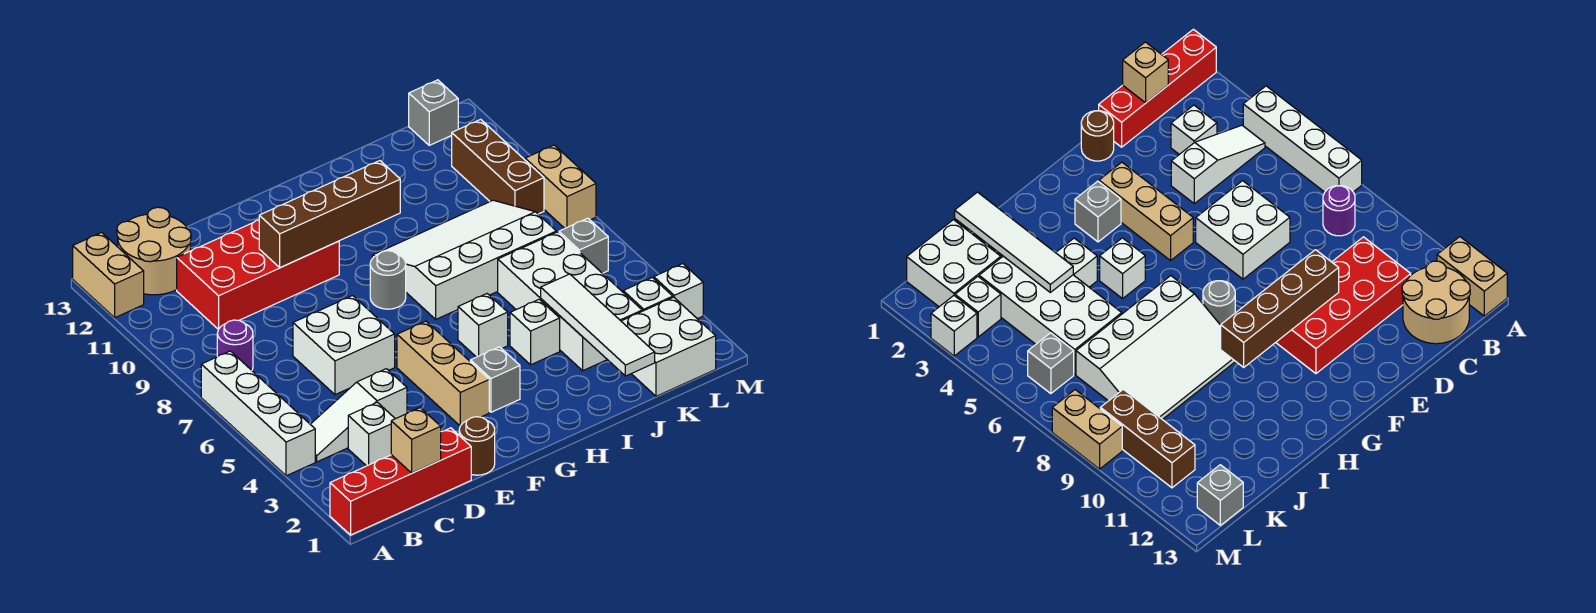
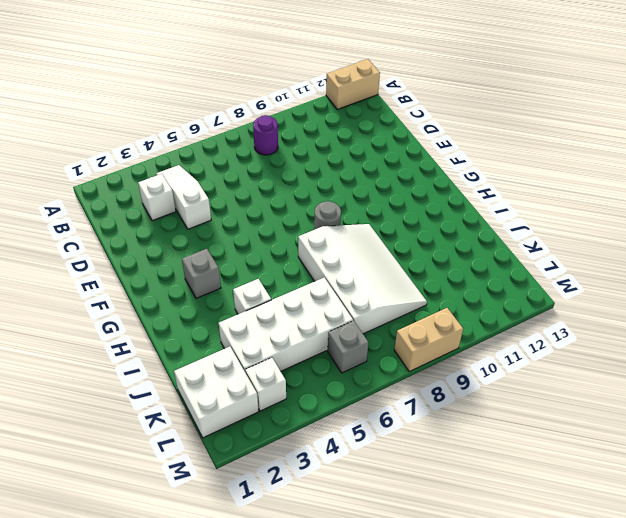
none -> red brick A1:D1 level 1
none -> white brick A4:A7 level 1
none -> tan round brick B12:C13 level 1

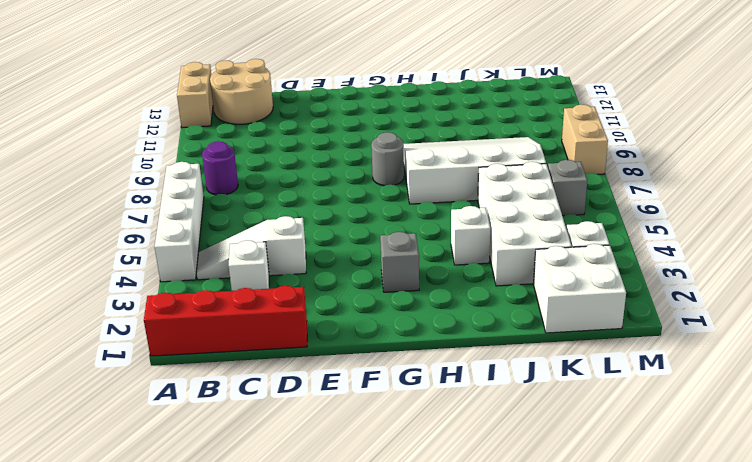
none -> red brick C10:F11 level 1
none -> white brick D6:E7 level 1
none -> brown round brick E1 level 1

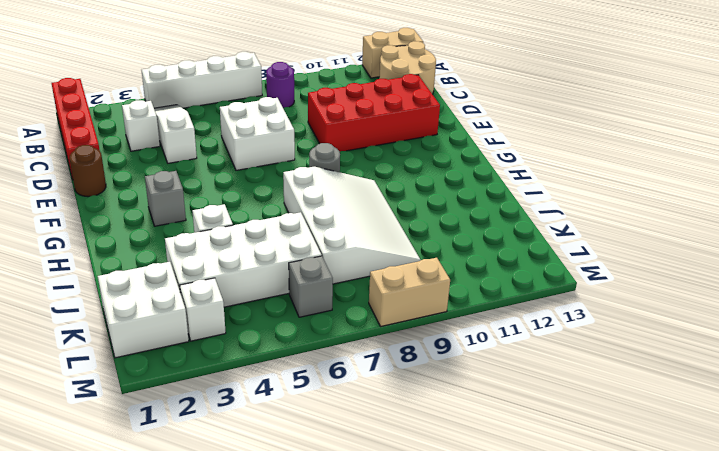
red brick D9:E12 level 1 -> red brick C10:F11 level 1
none -> tan brick F3:F5 level 1
none -> white brick H5 level 1
none -> brown brick L9:L11 level 1

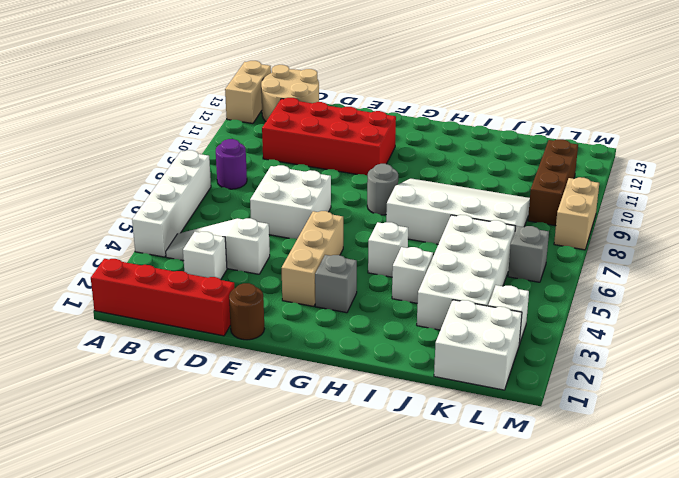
none -> grey brick L13 level 1
none -> white brick M3 level 1
none -> tan brick C1 level 2

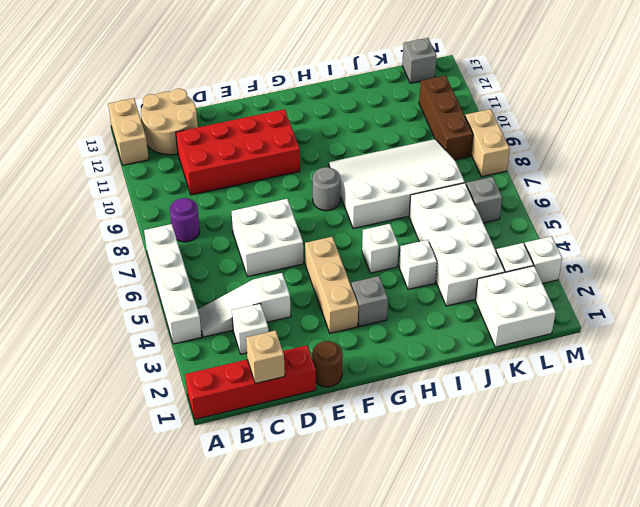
none -> brown brick E10:H10 level 2
none -> white tile J1:J4 level 2

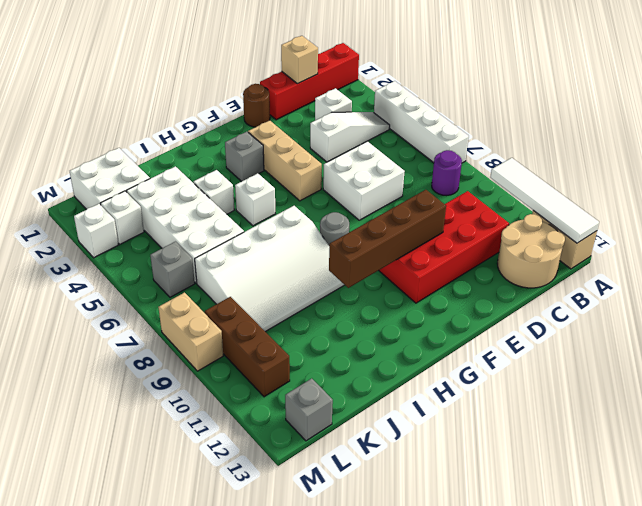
white tile A10:A13 level 2 -> white tile J1:J4 level 2

